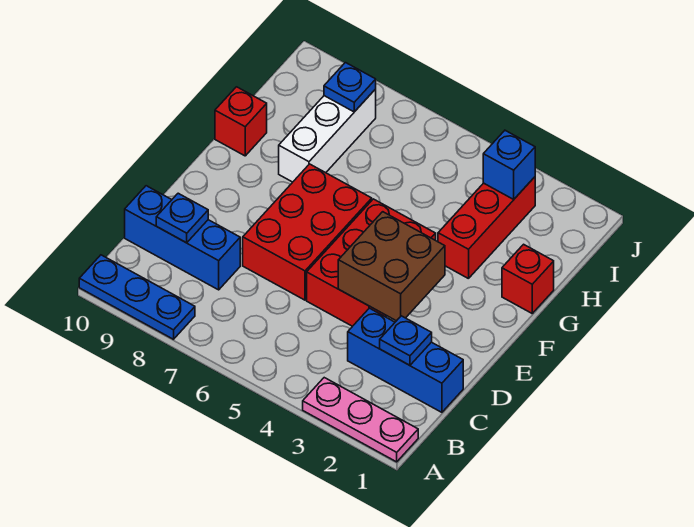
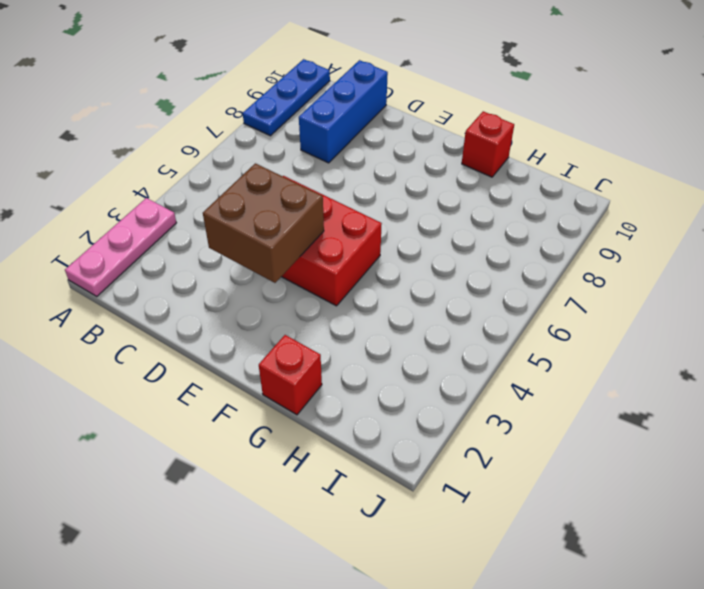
none -> blue brick C1:C3 level 1
none -> red brick D6:F7 level 1
none -> red brick G3:I3 level 1

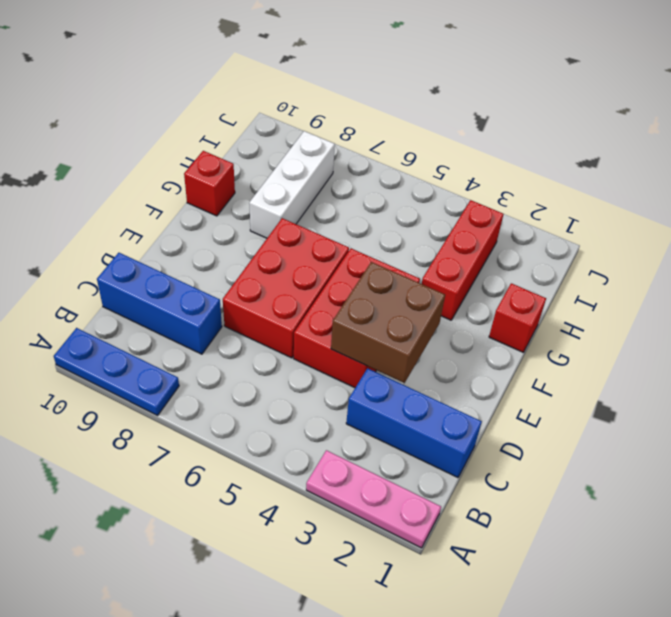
none -> blue plate C2 level 2
none -> blue plate C9 level 2
none -> blue brick I3 level 2

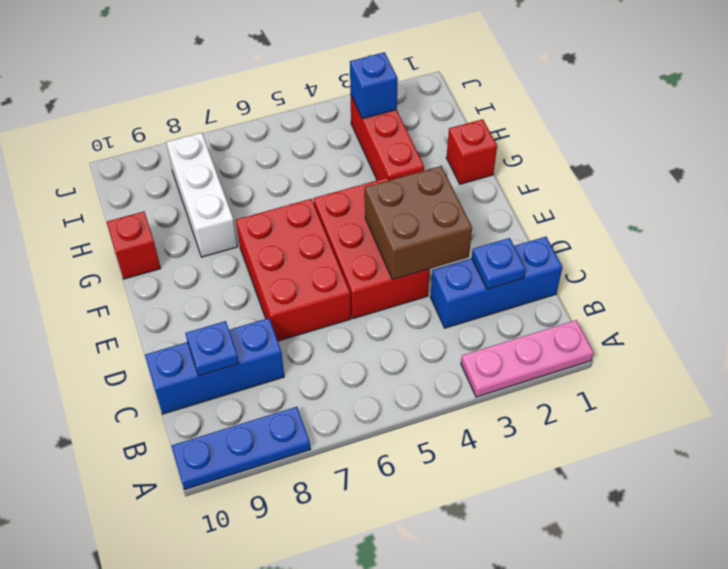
none -> blue plate I8 level 2

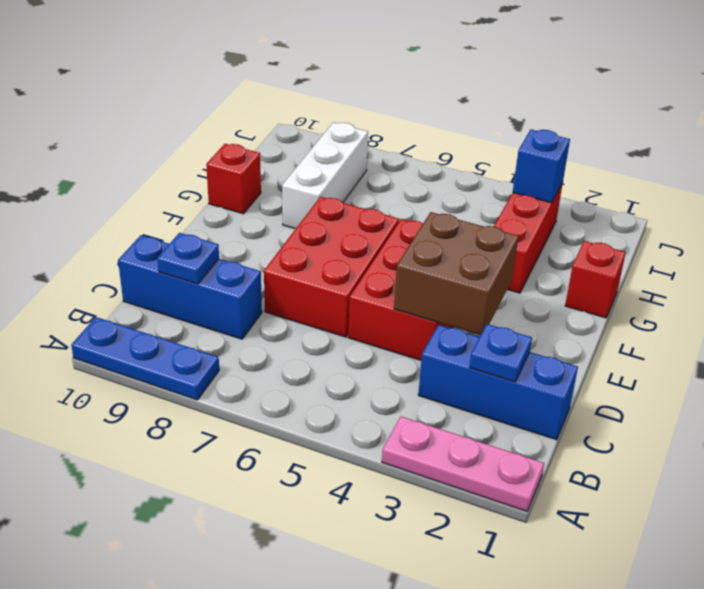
none -> blue plate I8 level 2

